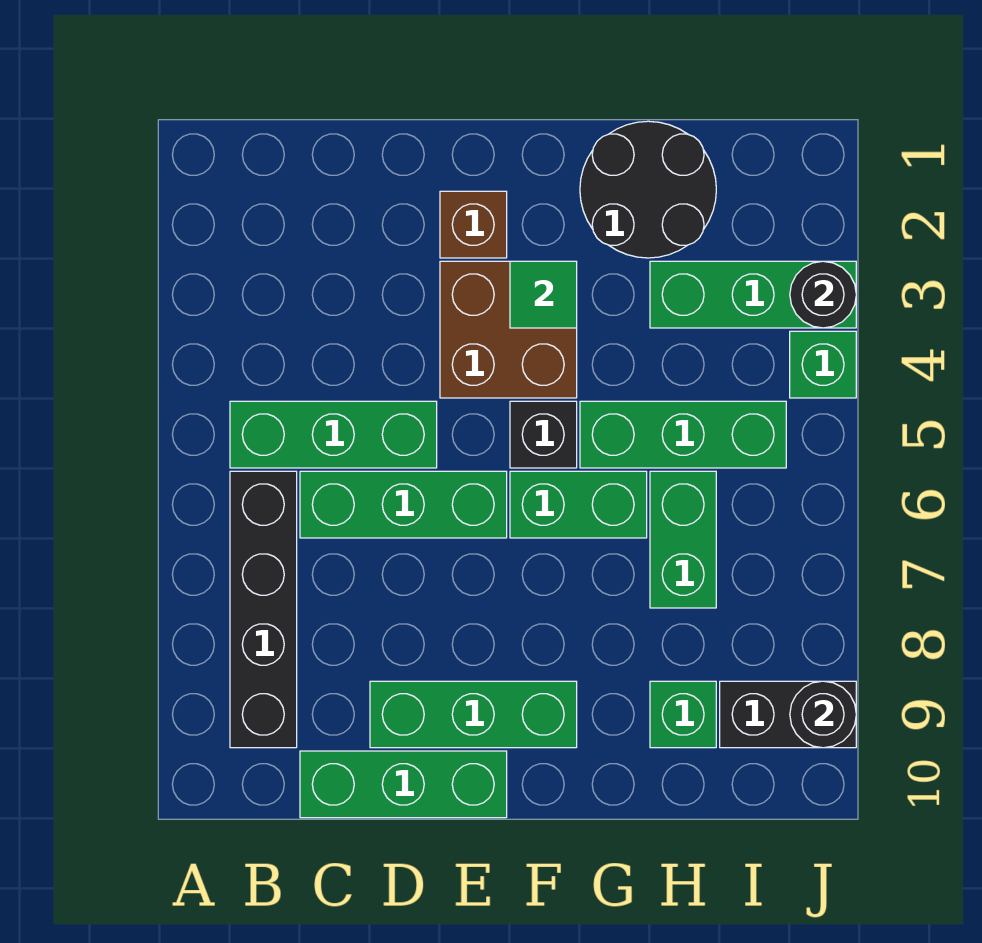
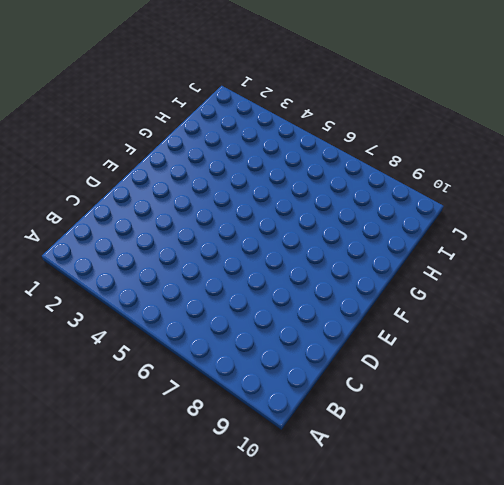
none -> green brick B5:D5 level 1
none -> black brick B6:B9 level 1
none -> green brick C6:E6 level 1

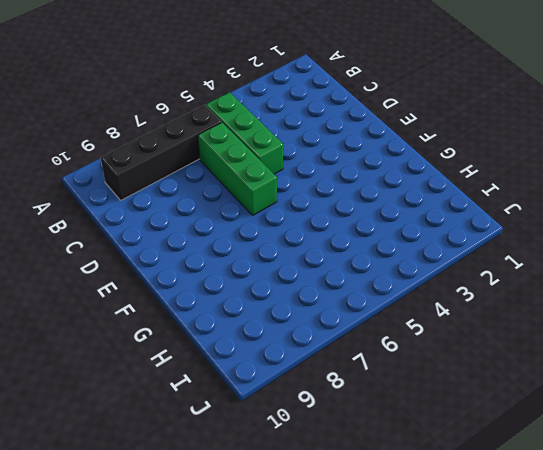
none -> green brick C10:E10 level 1
none -> green brick D9:F9 level 1
none -> brown brick E2 level 1

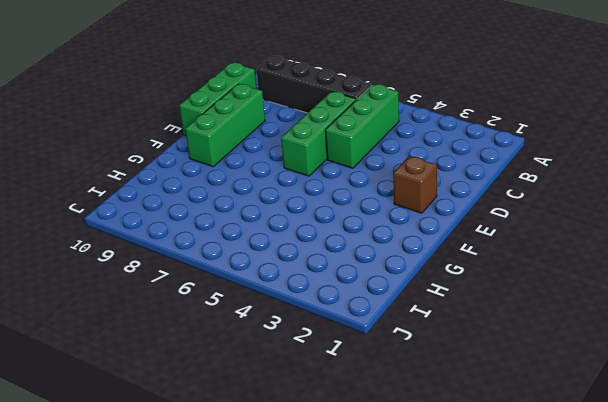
none -> brown brick E3:F4 level 1
none -> black brick F5 level 1
none -> green brick F6:G6 level 1

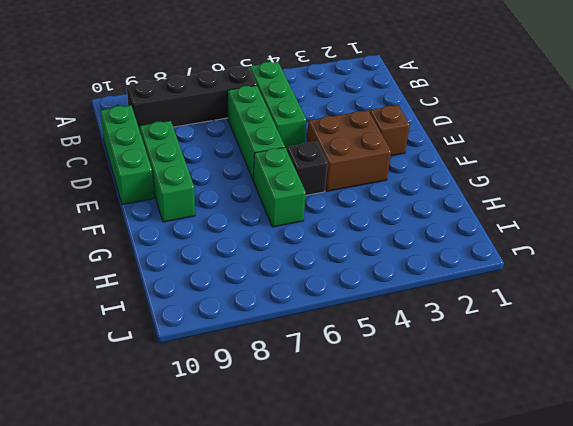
none -> black round brick G1:H2 level 1
none -> green brick G5:I5 level 1
none -> green brick H3:J3 level 1

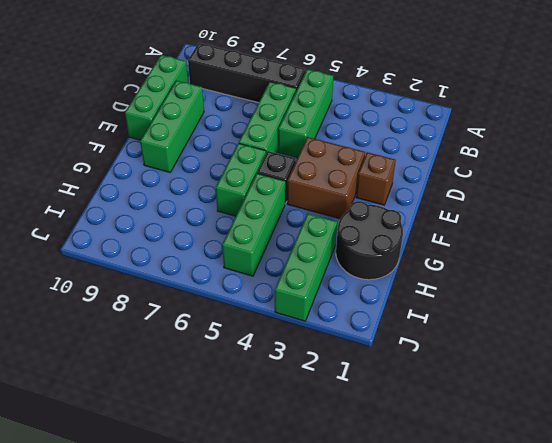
none -> green brick H6:H7 level 1
none -> green brick H9 level 1
none -> black brick I9:J9 level 1

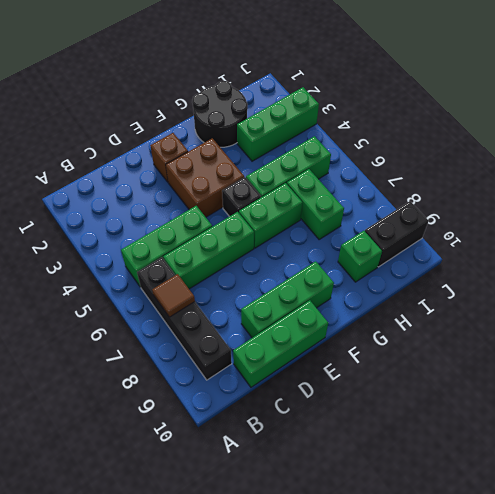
brown tile B7 level 2 -> none
none -> green brick J4 level 1
none -> green tile F3 level 2
none -> black round brick J3 level 2

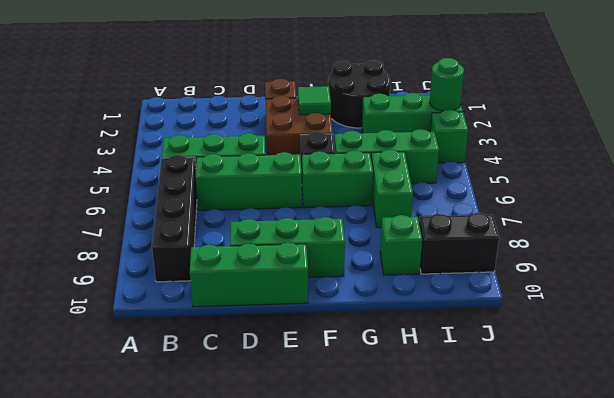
green round brick J3 level 2 -> black round brick J3 level 2
none -> black round brick J9 level 2

